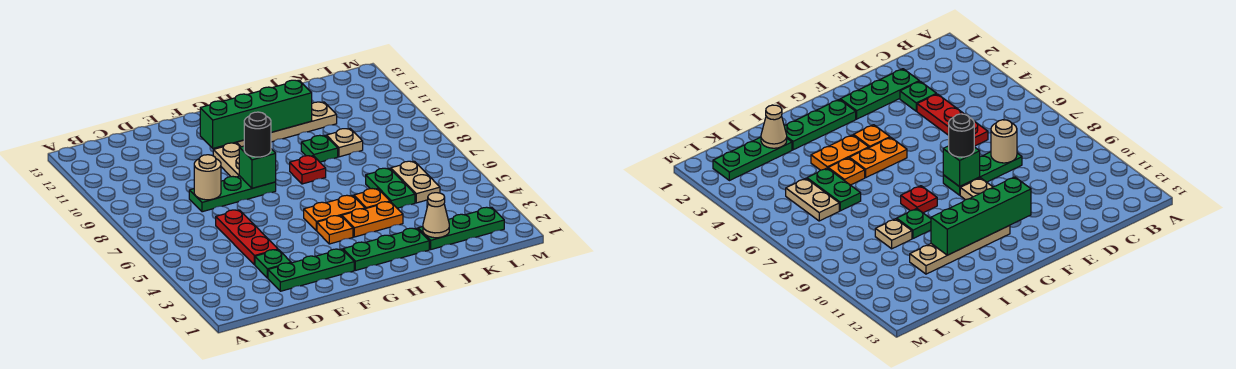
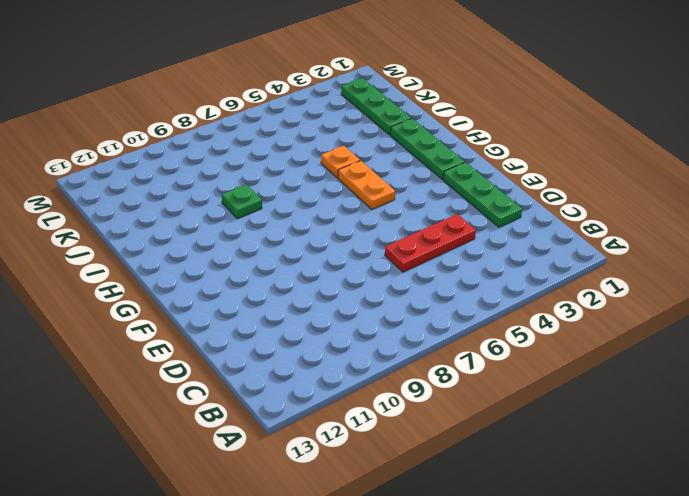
none -> green plate D3 level 1
none -> green plate D8:F8 level 1
none -> tan plate F9:F10 level 1

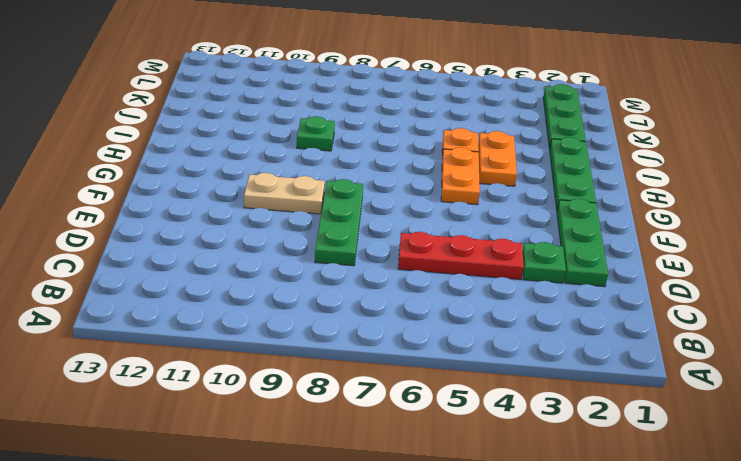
none -> orange plate G4 level 1
none -> tan plate G11:J11 level 1
none -> red plate H8 level 1

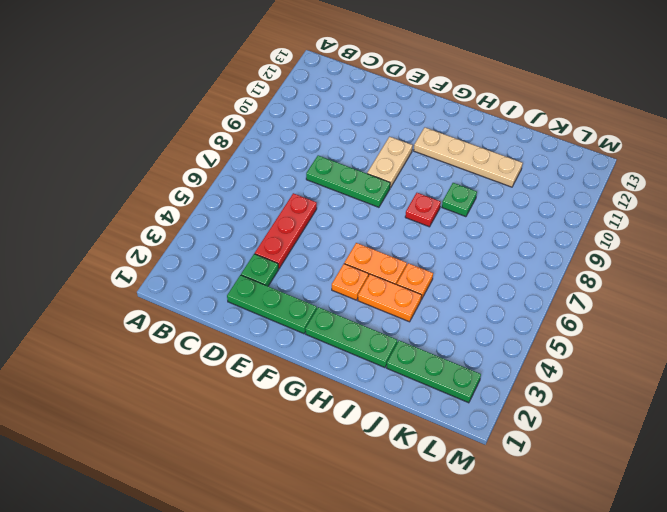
none -> green plate J5:J6 level 1
none -> tan plate J9 level 1
none -> tan plate K5:K6 level 1

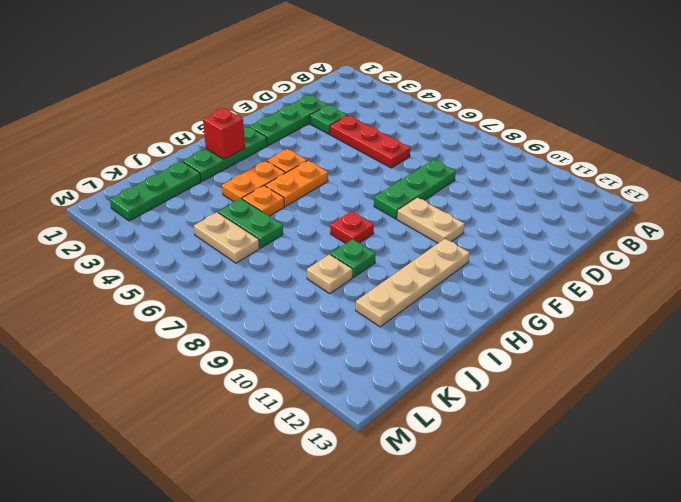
red brick H2 level 2 -> none
none -> tan round brick D8 level 2
none -> green brick F8 level 2
none -> green brick F11:I11 level 2

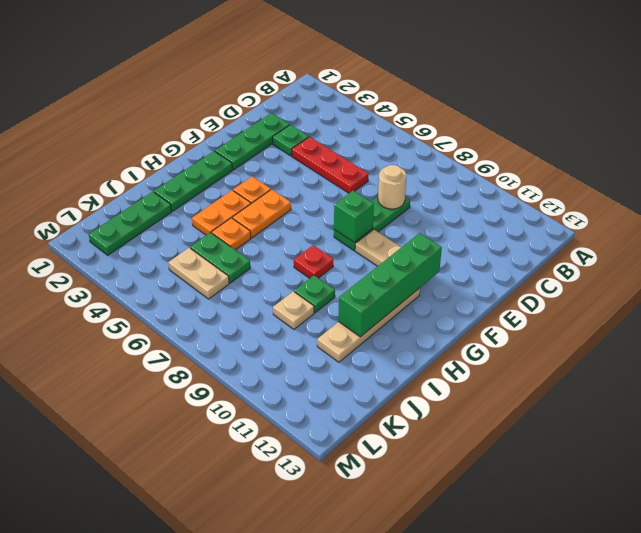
none -> tan cone J2 level 2
none -> black round brick F8 level 3

